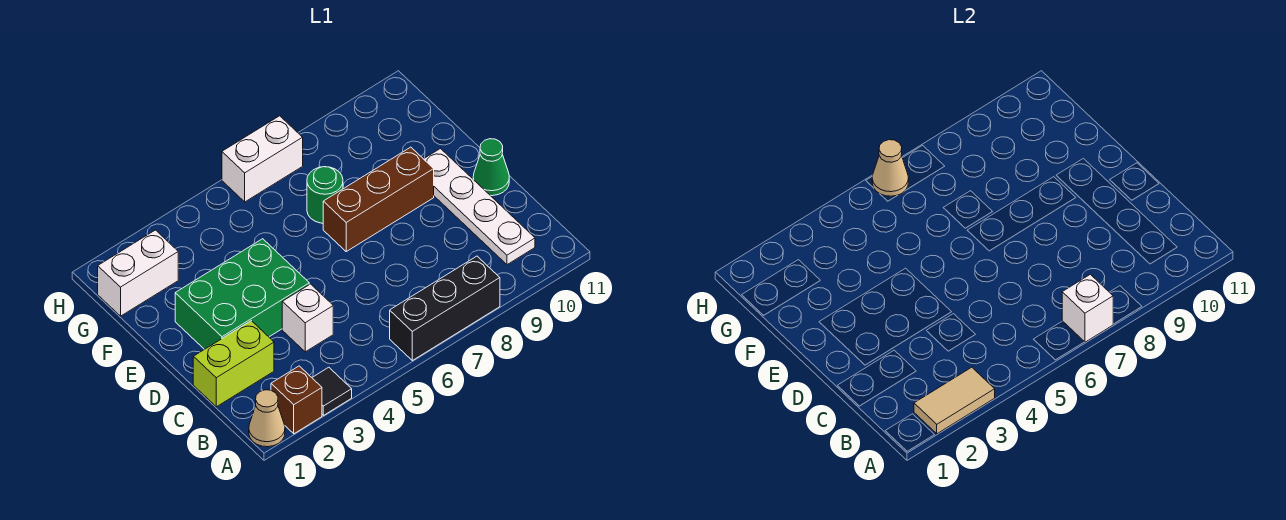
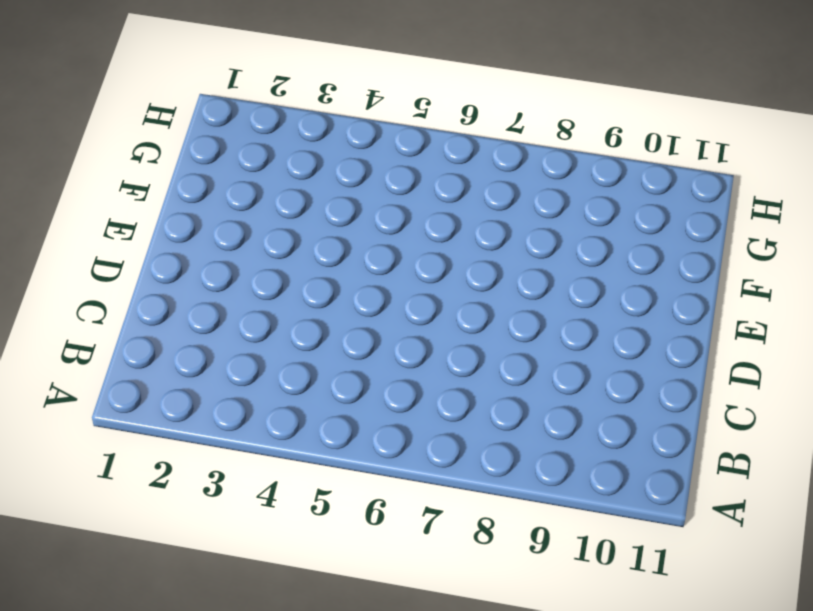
none -> tan cone A1 level 1
none -> brown brick A2 level 1
none -> black tile A3 level 1

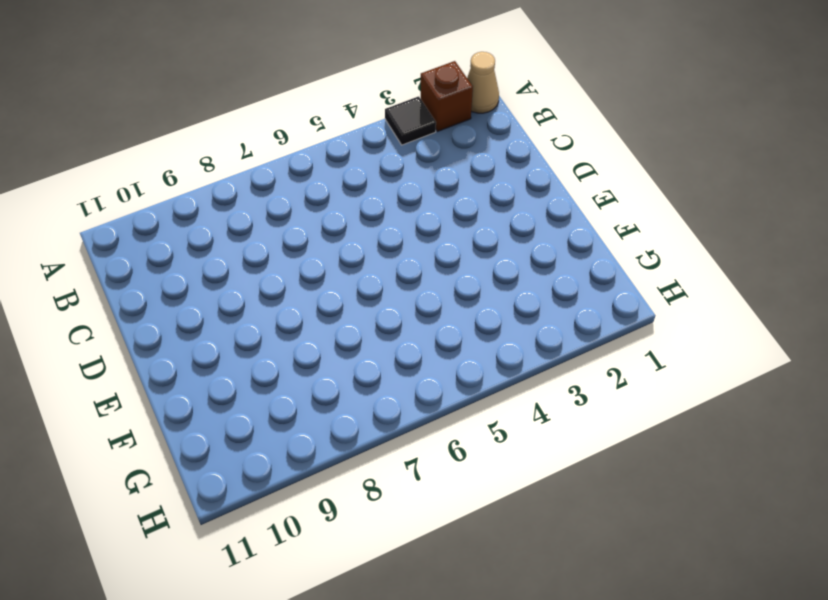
none -> black brick A6:A8 level 1
none -> white plate B10:E10 level 1
none -> lime brick C1:C2 level 1

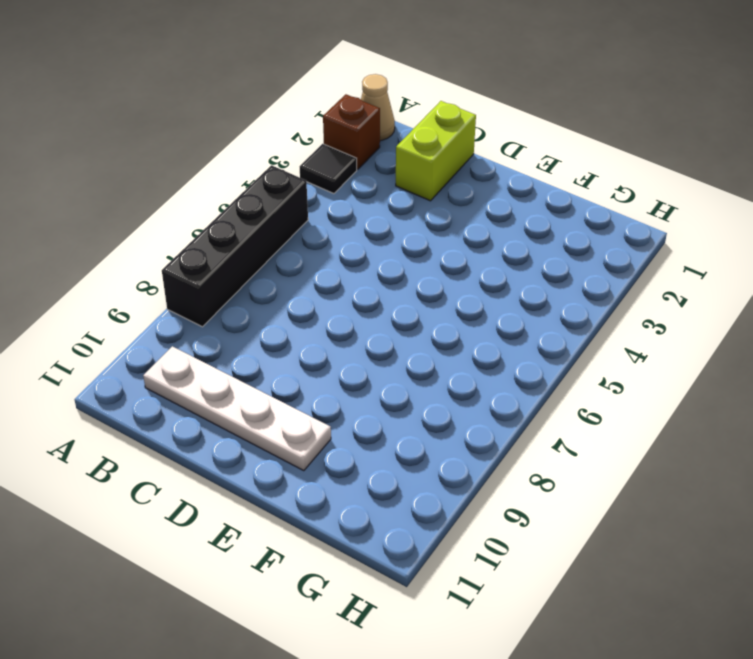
black brick A5:A8 level 1 -> black brick A6:A8 level 1
none -> white brick C4 level 1
none -> green brick D2:E4 level 1
none -> green cone D11 level 1

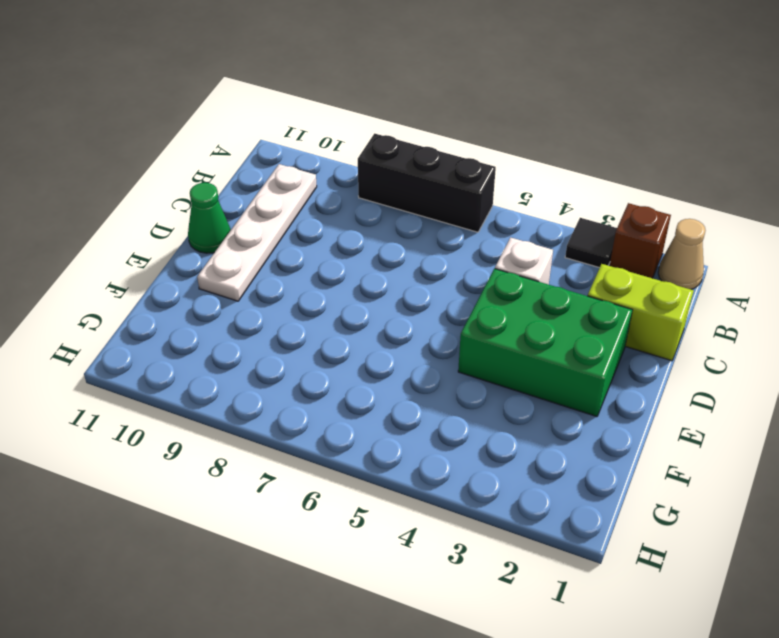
none -> brown brick E7:E9 level 1
none -> green round brick F7 level 1
none -> white brick G1:G2 level 1

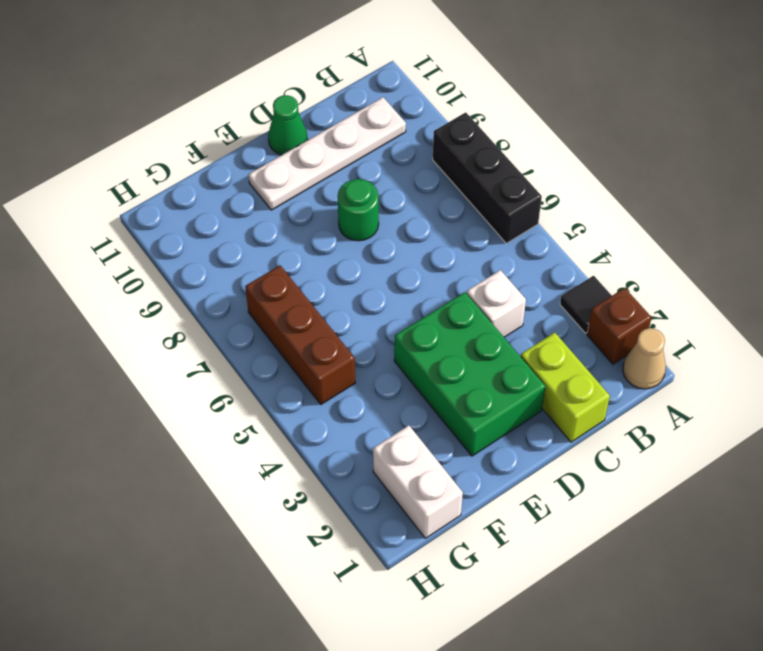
green round brick D8 level 1 -> green round brick F7 level 1
brown brick G5:G7 level 1 -> brown brick E7:E9 level 1
none -> white brick H6:H7 level 1
none -> tan tile A2:A3 level 2
none -> white brick A7 level 2

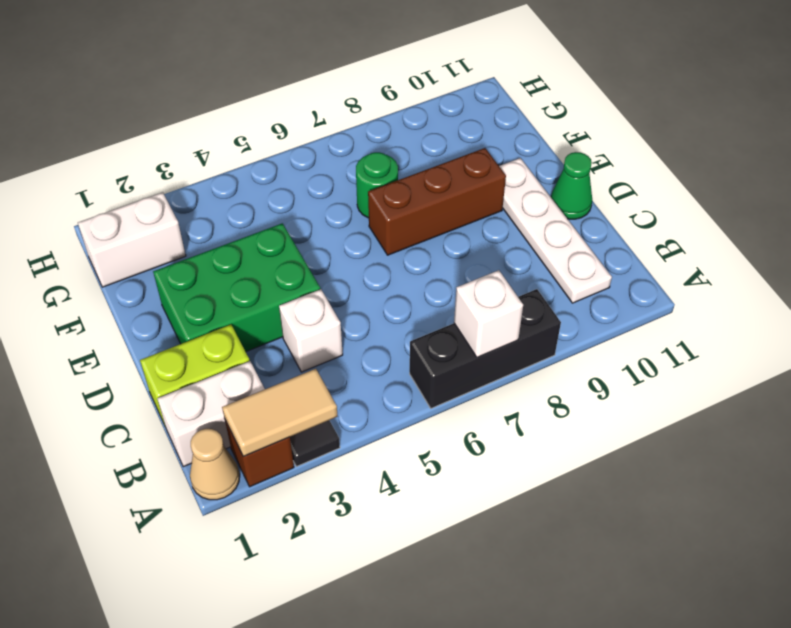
white brick B1:B2 level 1 -> white brick H6:H7 level 1
none -> tan cone H6 level 2

